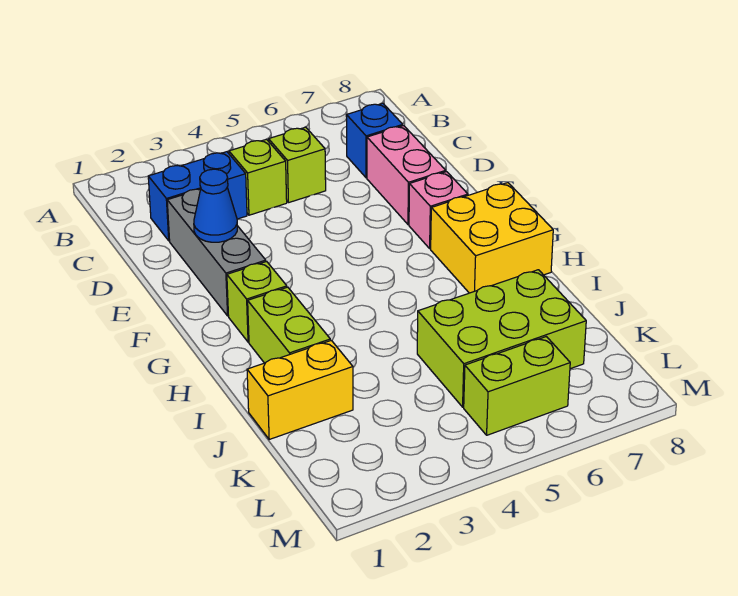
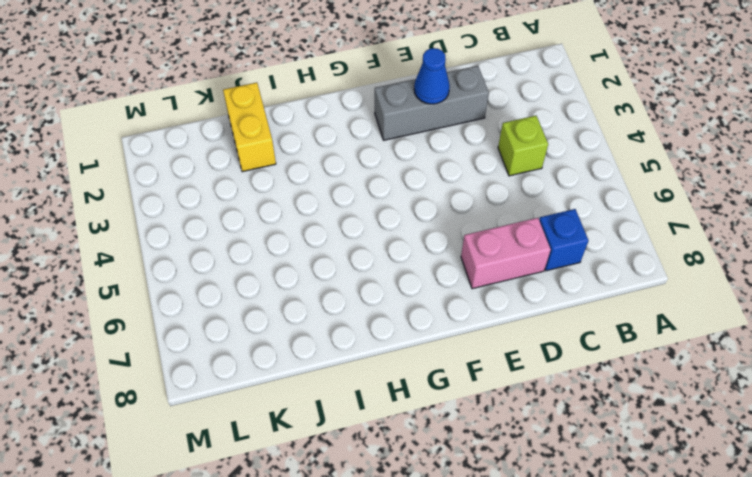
none -> blue brick C2:C3 level 1
none -> lime brick C5 level 1
none -> pink brick F7 level 1

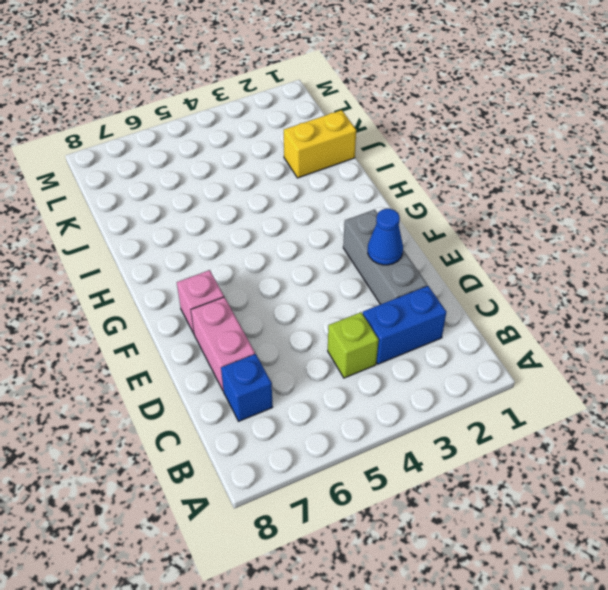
none -> lime brick C5 level 1
none -> lime brick G2 level 1
none -> yellow brick G7:H8 level 1

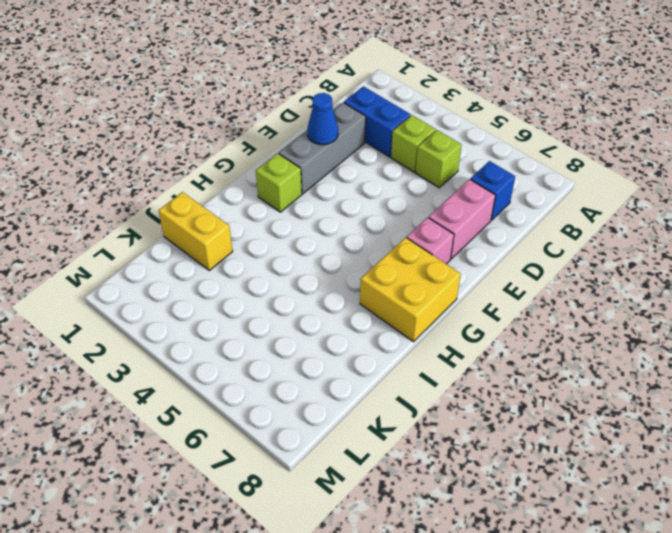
none -> lime brick H2:I2 level 1
none -> lime brick J5:K7 level 1
none -> lime brick L5:L6 level 1

